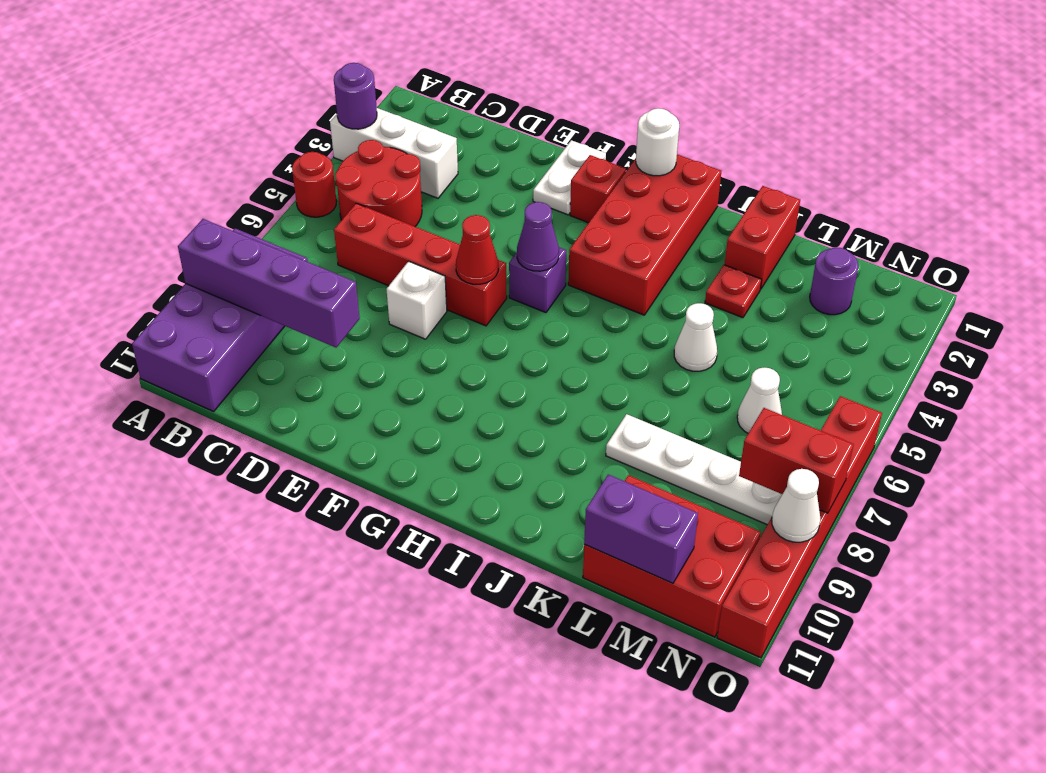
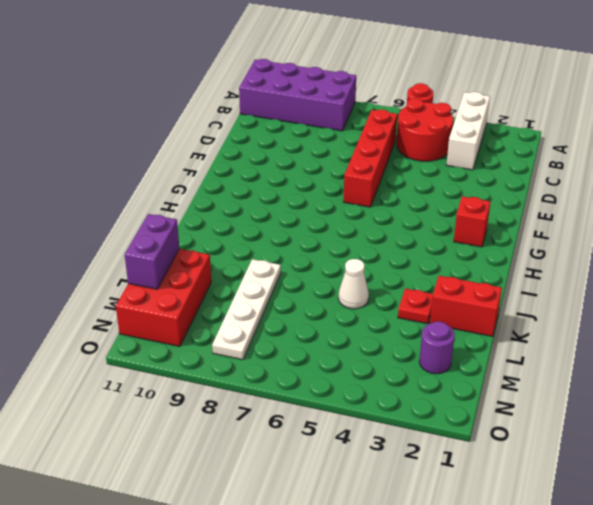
none -> white brick E7 level 1
none -> white plate F1:F2 level 1
none -> purple brick G5 level 1

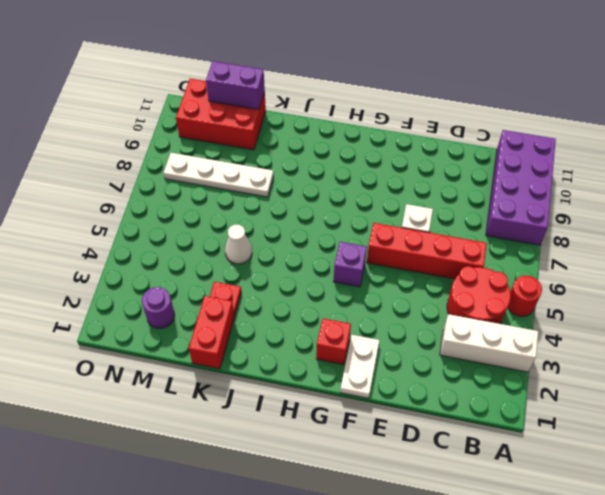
none -> red brick H1:I4 level 1
none -> white cone M6 level 1
none -> red brick O6:O11 level 1

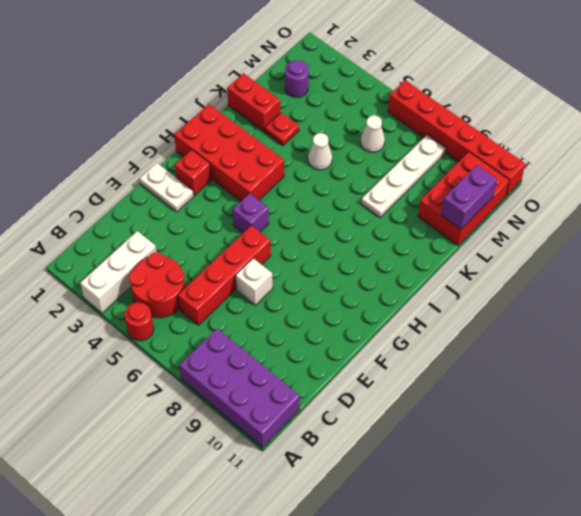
none -> purple round brick A3 level 2
none -> purple brick A9:D9 level 2
none -> red cone F6 level 2

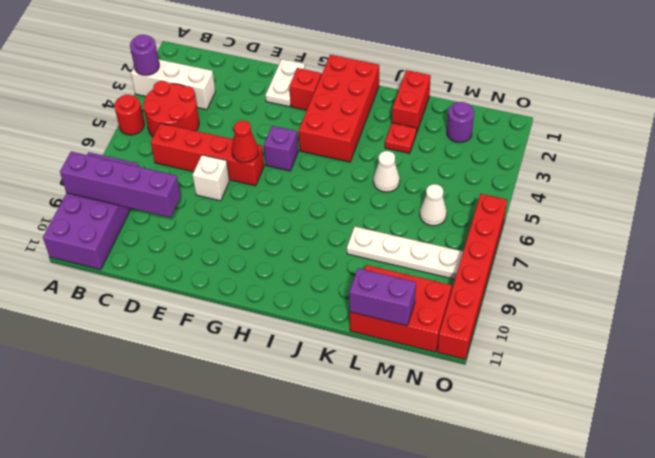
none -> purple cone G5 level 2
none -> white round brick H1 level 2
none -> red brick N8:O8 level 2

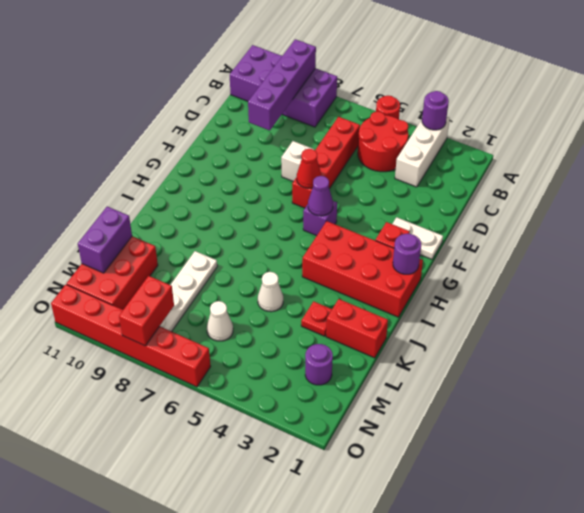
purple round brick H1 level 2 -> white round brick H1 level 2
none -> white cone O9 level 2

